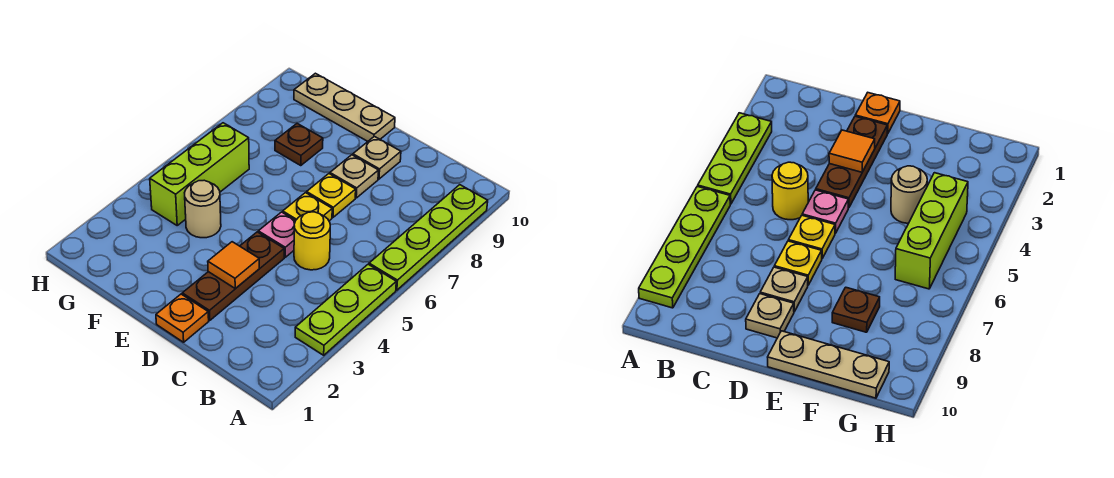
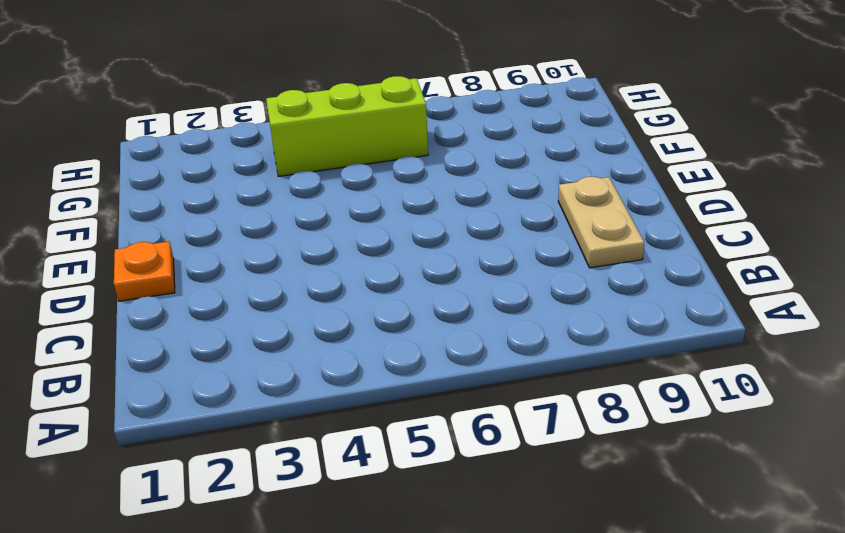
tan plate C9:D9 level 1 -> tan plate D9 level 1
none -> lime plate A3:A5 level 1
none -> lime plate A6:A9 level 1
none -> yellow round brick C5 level 1

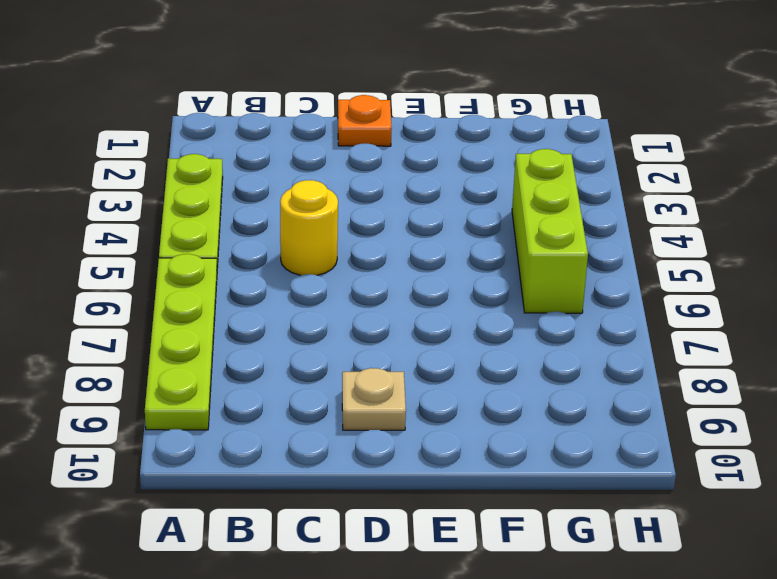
none -> brown plate D2:D4 level 1
none -> pink plate D5 level 1
none -> yellow plate D6 level 1

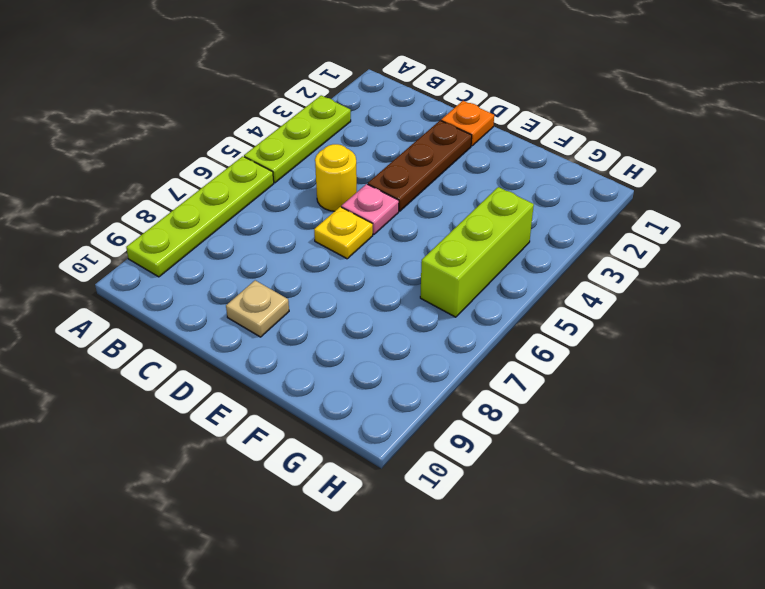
none -> yellow plate D7 level 1
none -> tan plate D8 level 1
none -> tan plate E10:G10 level 1

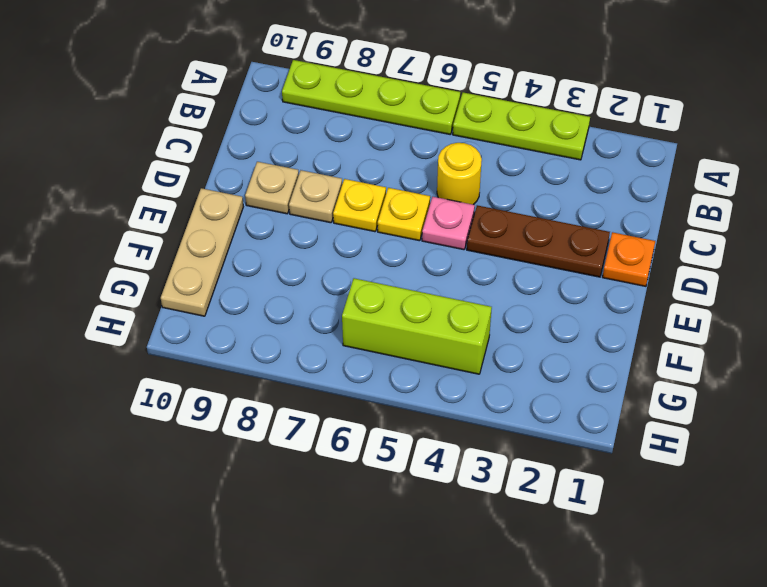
none -> tan round brick F4 level 1
none -> brown plate F8 level 1
none -> orange tile D3 level 2

